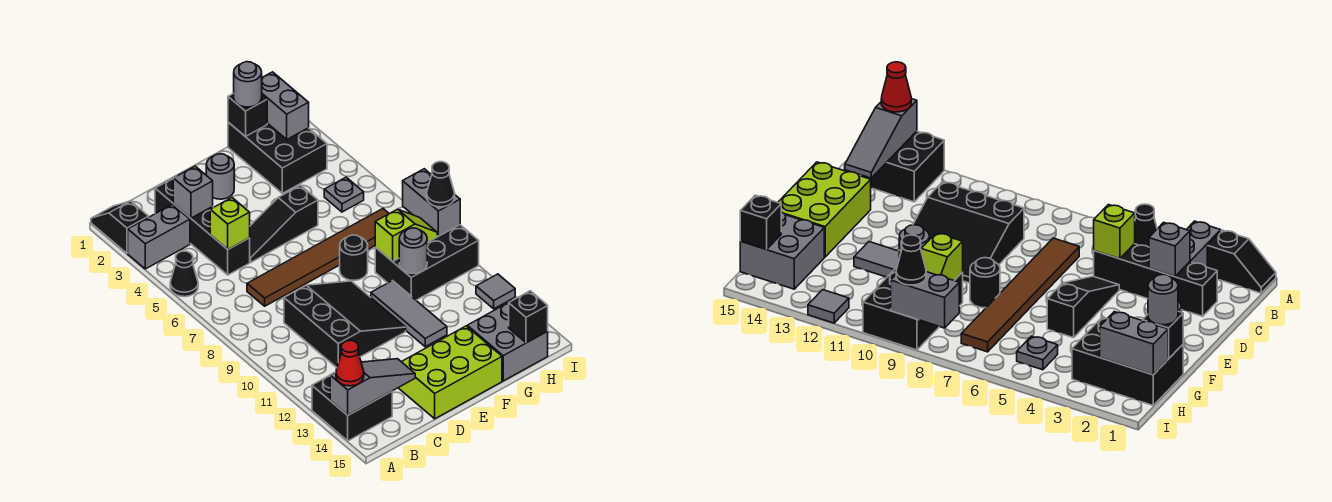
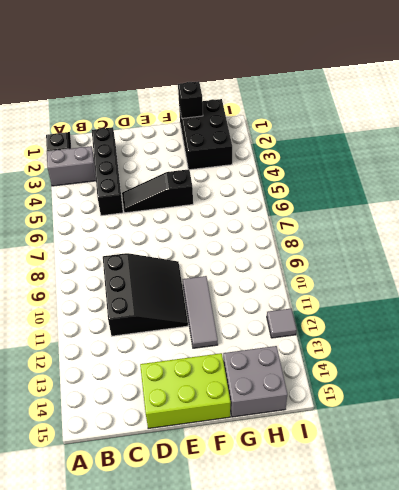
none -> black cone A5 level 1
none -> black brick A13:B14 level 1
none -> brown tile C7:H7 level 1

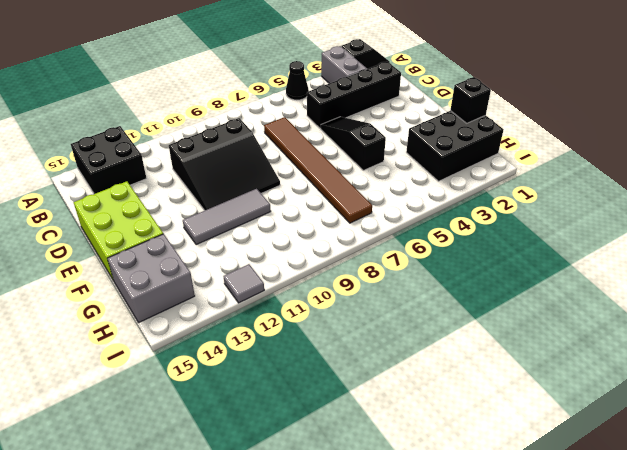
none -> grey round brick E2 level 1
none -> black round brick F8 level 1
none -> black brick G9:I10 level 1

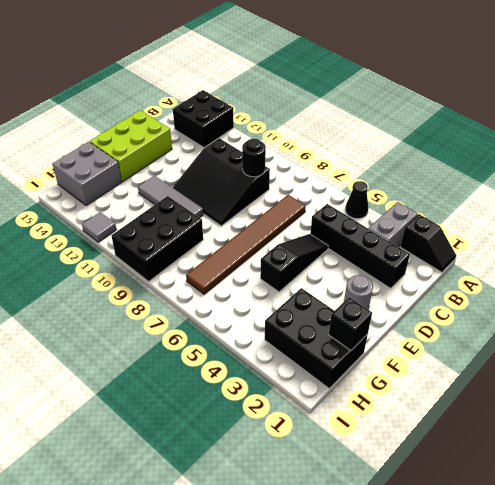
black round brick C9 level 2 -> black round brick F8 level 1
none -> grey plate H5 level 1
none -> grey slope A14:C14 level 2 top A
none -> grey brick C3 level 2

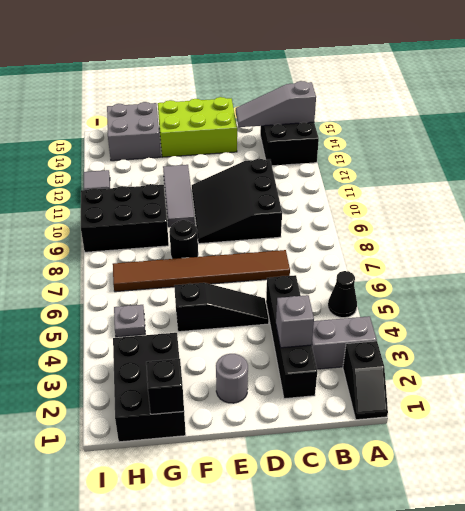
none -> lime brick C5 level 2
none -> lime slope G9:H9 level 2 top G
none -> grey round brick G10 level 2

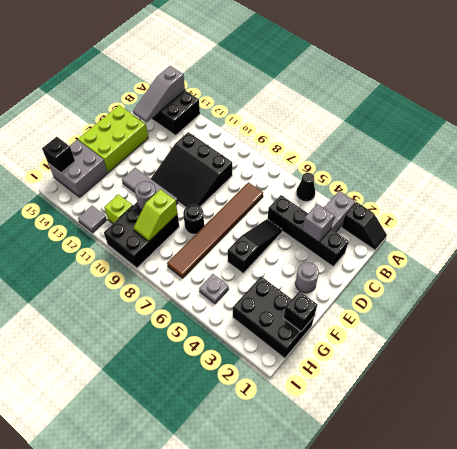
lime brick H11 level 1 -> lime brick C5 level 2
none -> grey brick H1:H2 level 2
none -> grey brick I8:I9 level 2
none -> red cone A14 level 3

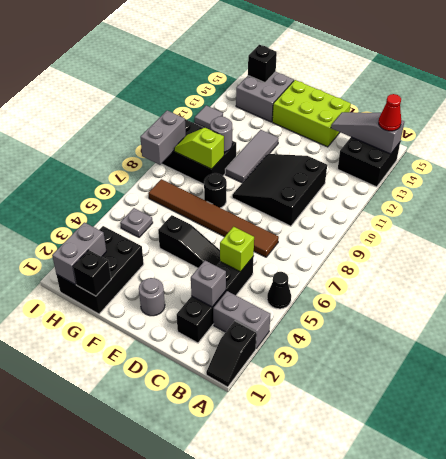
none -> grey round brick G1 level 3
none -> black cone I9 level 3

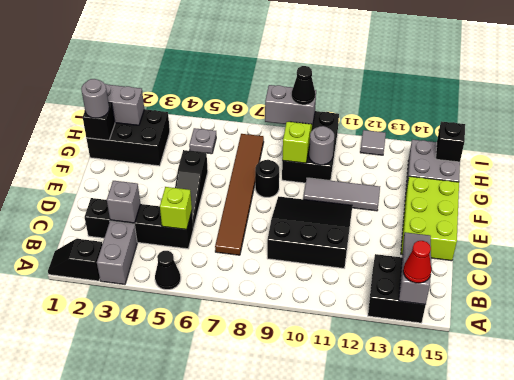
none -> grey round brick E2 level 1

